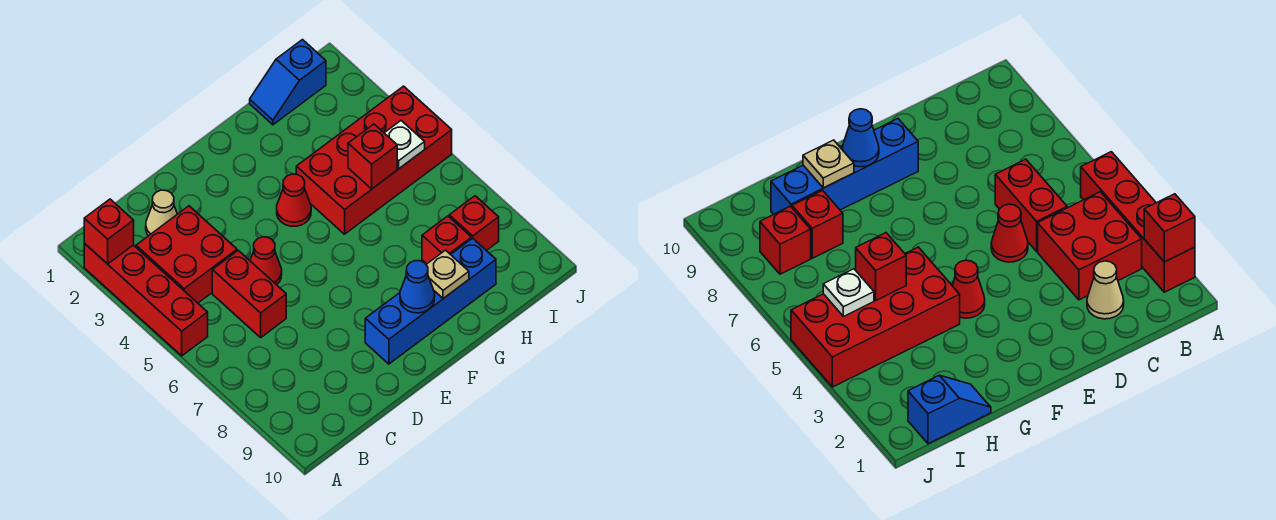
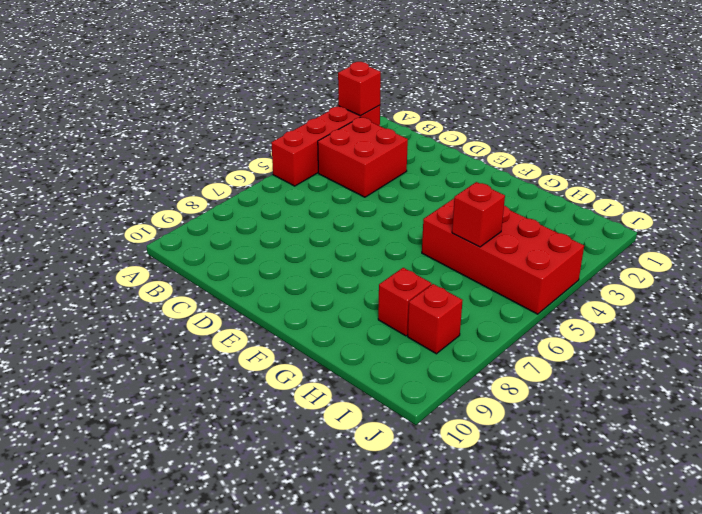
none -> tan cone C2 level 1
none -> red brick C5:C6 level 1
none -> red cone D5 level 1

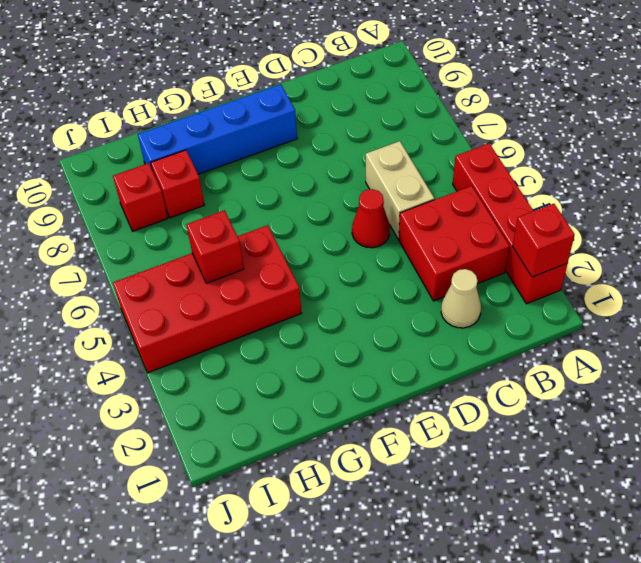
tan brick C5:C6 level 1 -> red brick C5:C6 level 1
none -> red cone F4 level 1
none -> blue slope H1:I1 level 1 top I
none -> blue cone F9 level 2

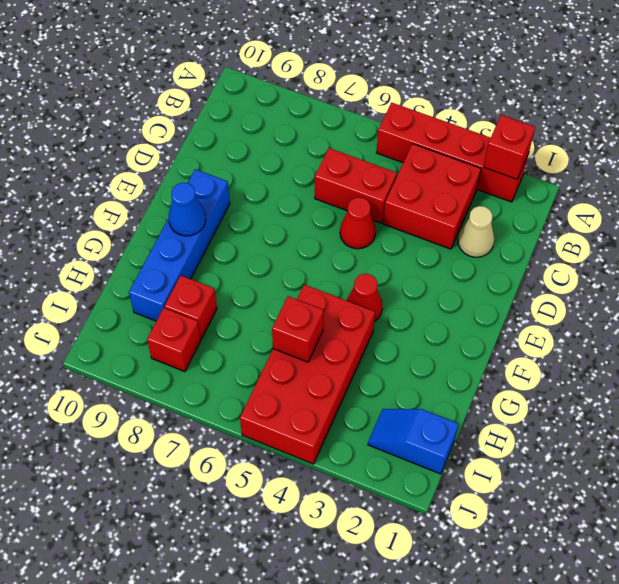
blue slope I1:I2 level 1 top 1 -> blue slope H1:I1 level 1 top I
none -> tan plate G9 level 2
none -> white plate I5 level 2

